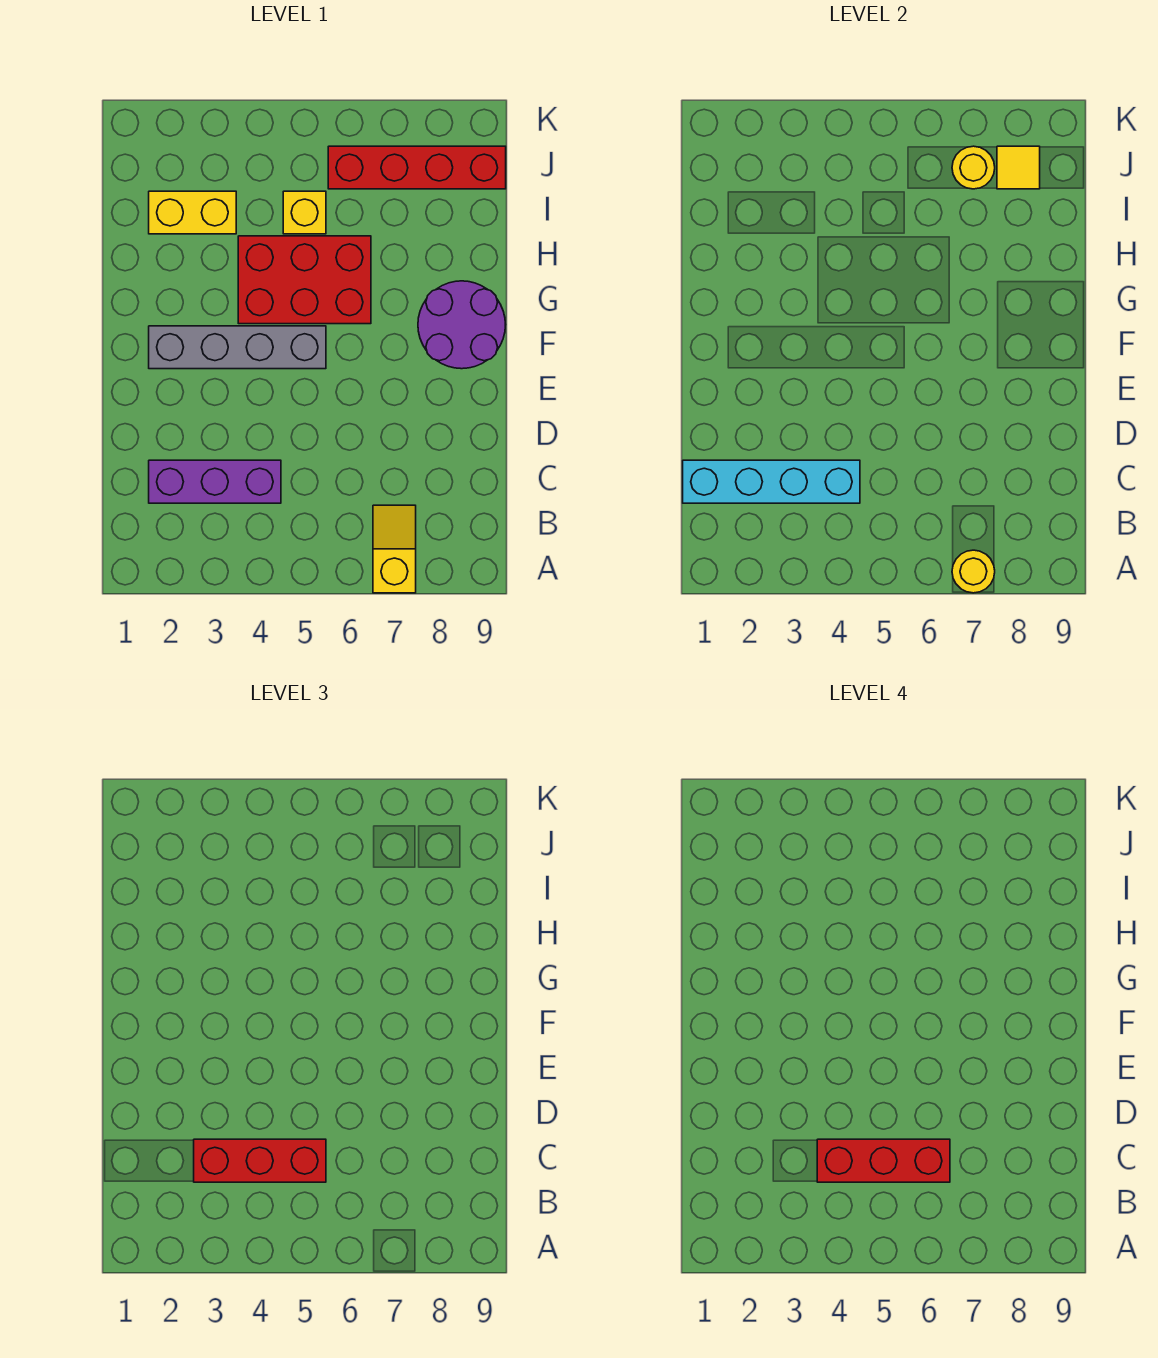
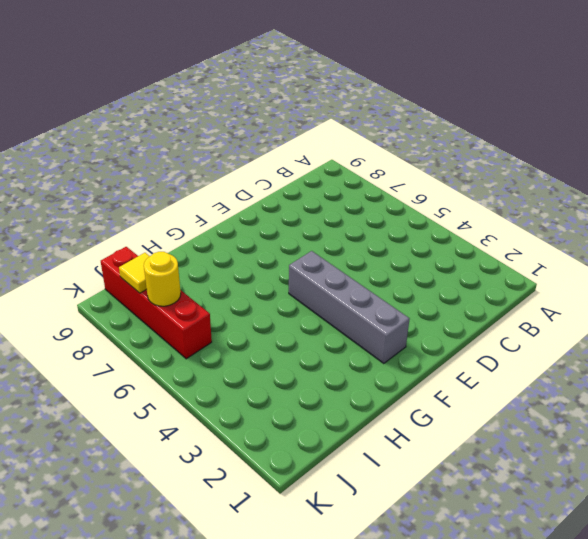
none -> yellow slope A7:B7 level 1 top A
none -> purple brick C2:C4 level 1
none -> purple round brick F8:G9 level 1

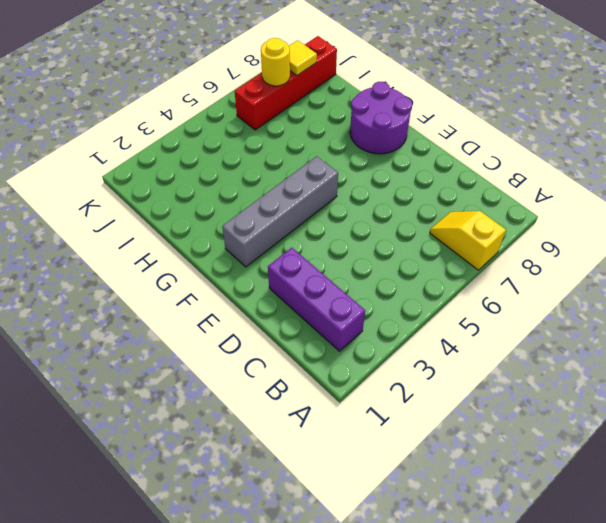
purple brick B2:D2 level 1 -> purple brick C2:C4 level 1
none -> red brick G4:H6 level 1
none -> yellow brick I2:I3 level 1
none -> yellow brick I5 level 1

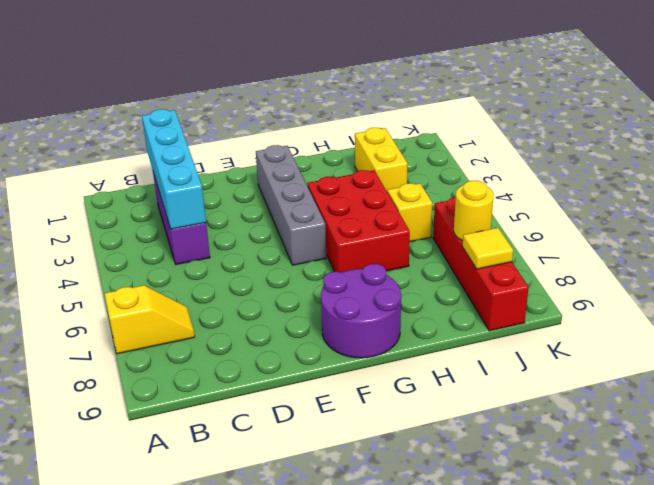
none -> yellow round brick A7 level 2
none -> red brick C3:C5 level 3
none -> red brick C4:C6 level 4

